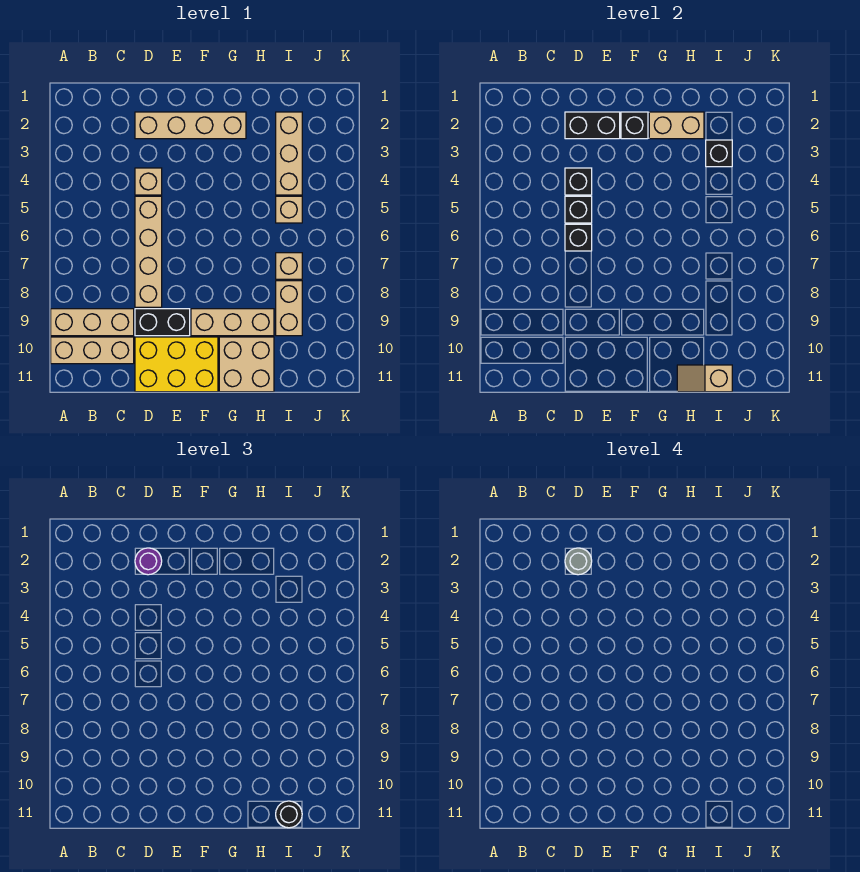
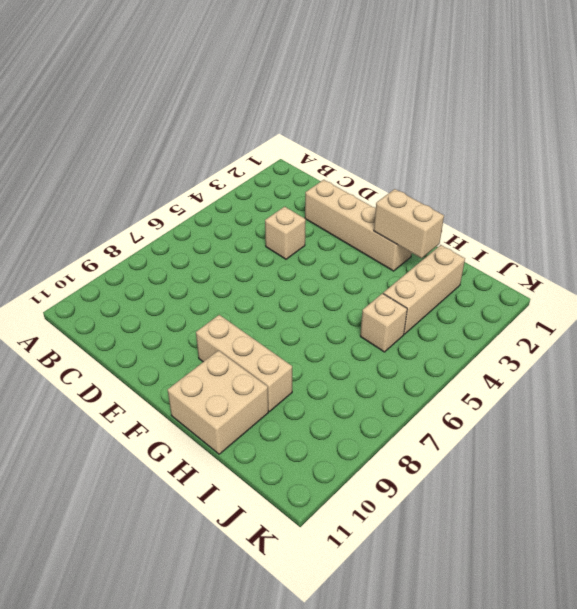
none -> tan brick A9:C9 level 1
none -> tan brick A10:C10 level 1
none -> tan brick D5:D8 level 1

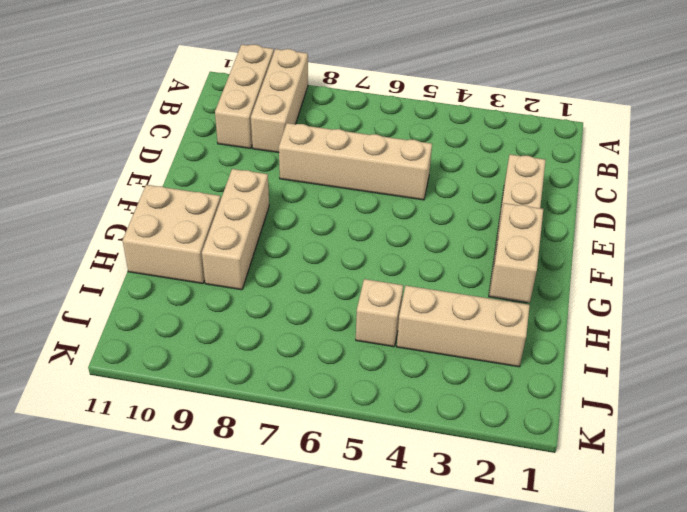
none -> tan brick D4 level 1
none -> black brick D9:E9 level 1
none -> yellow brick D10:F11 level 1

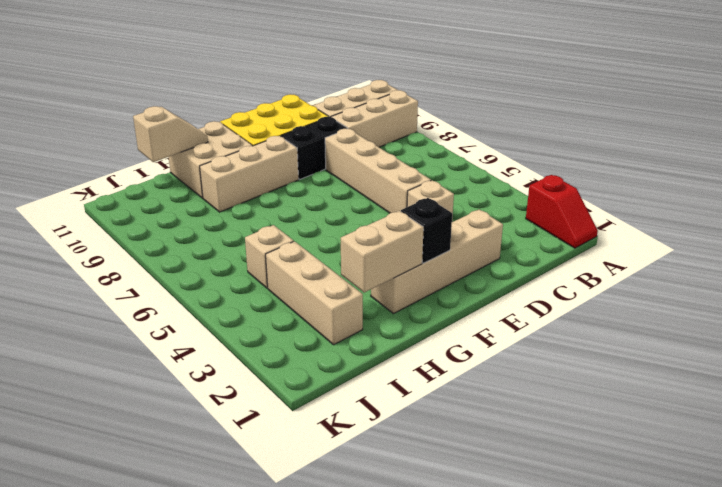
red slope A1:A2 level 1 top 2 -> none
none -> tan brick I7 level 1
none -> tan brick I8:I9 level 1
none -> black brick D2:E2 level 2

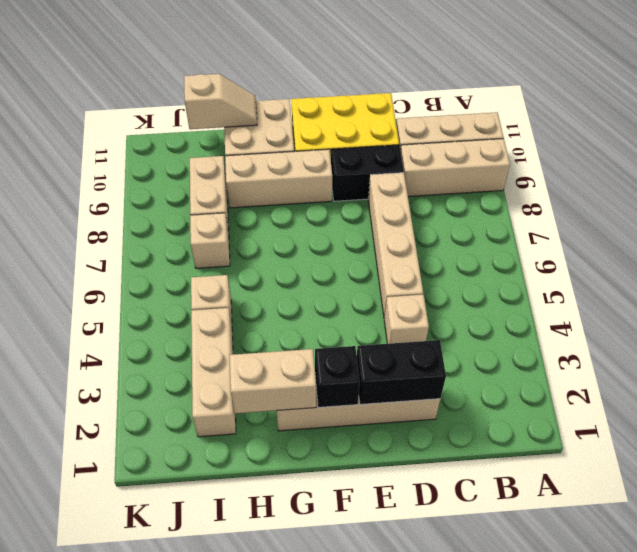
none -> black brick D4 level 2
none -> black brick D5 level 2
none -> black brick D6 level 2

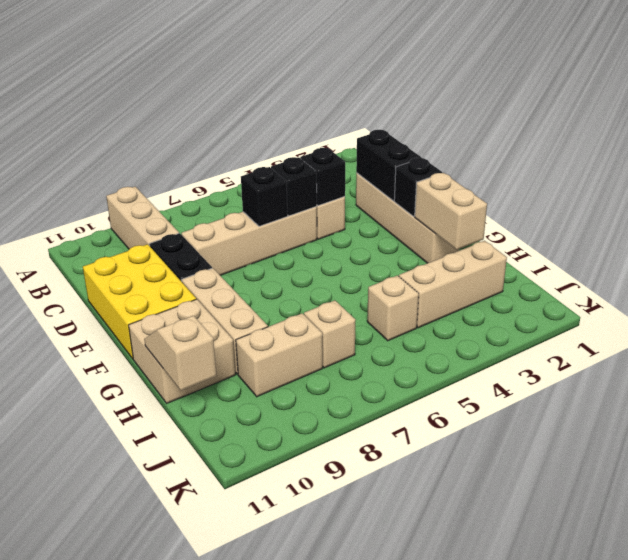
none -> tan brick A10:C10 level 1
none -> black brick I3 level 2
none -> purple round brick D2 level 3

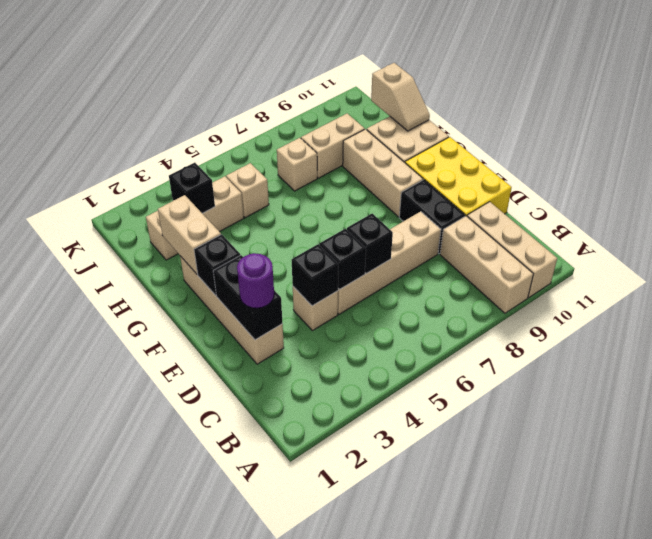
none -> black round brick I11 level 3
none -> grey round brick D2 level 4

